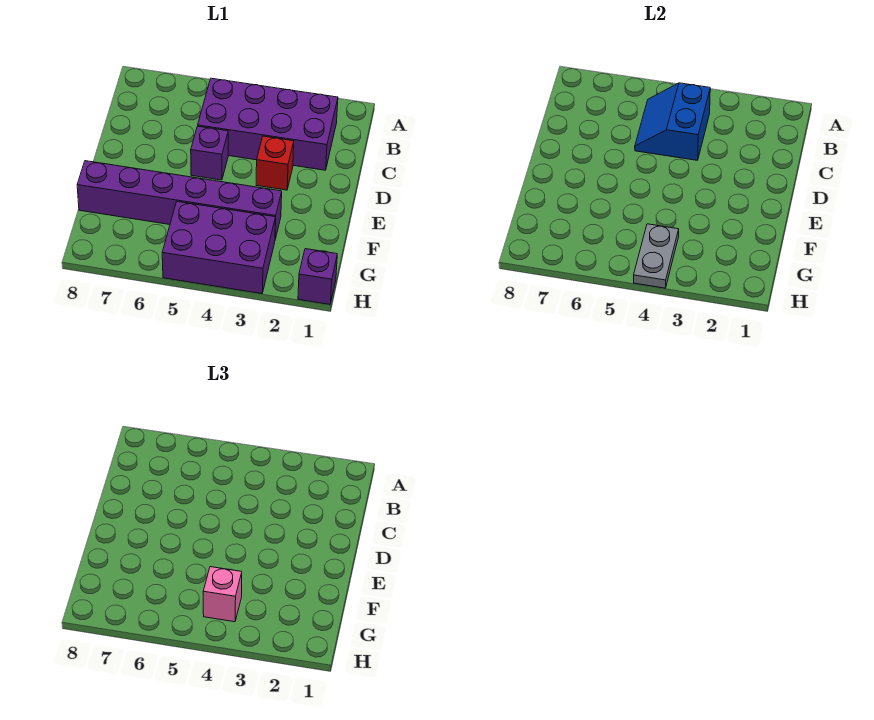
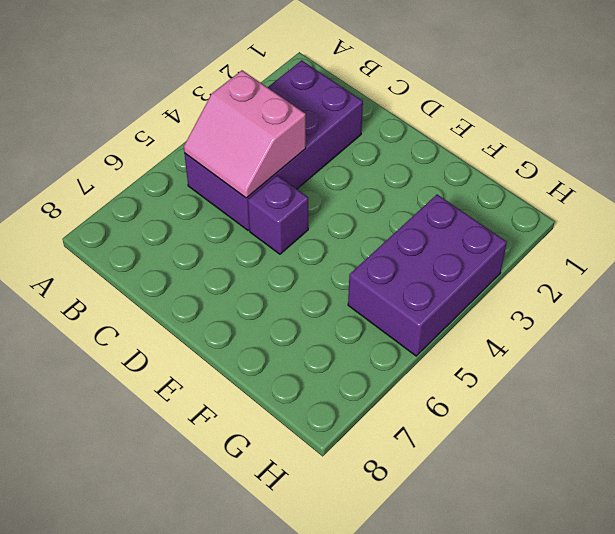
pink slope B4:C5 level 2 top 4 -> blue slope B4:C5 level 2 top 4
none -> red brick D3 level 1
none -> purple brick F3:F8 level 1

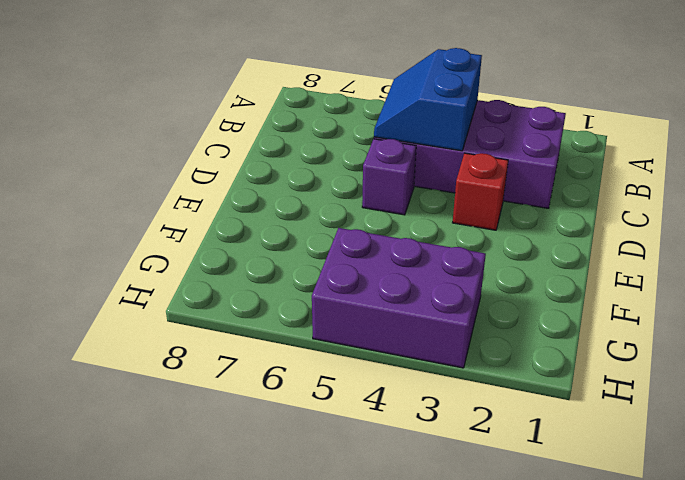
none -> purple brick F3:F8 level 1
none -> purple brick H1 level 1

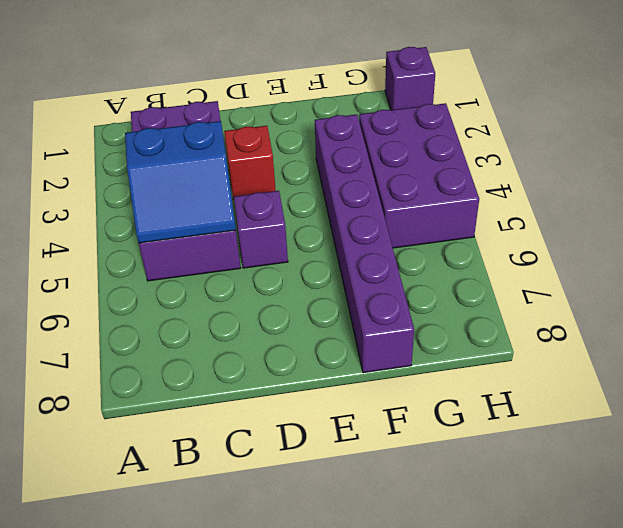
none -> grey plate G4:H4 level 2
none -> pink brick G4 level 3

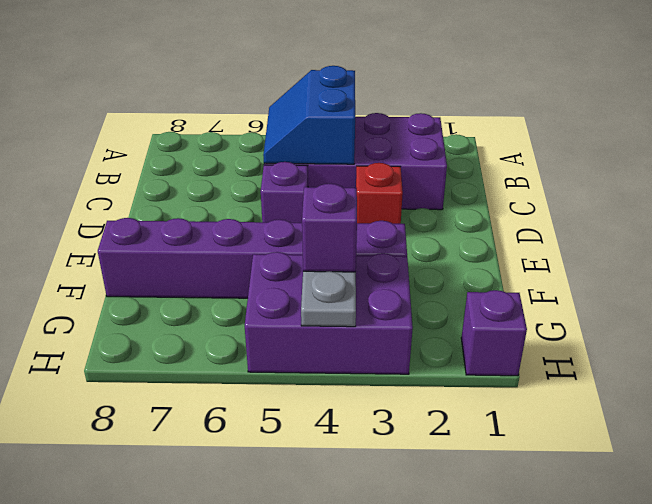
purple brick G4 level 3 -> pink brick G4 level 3

